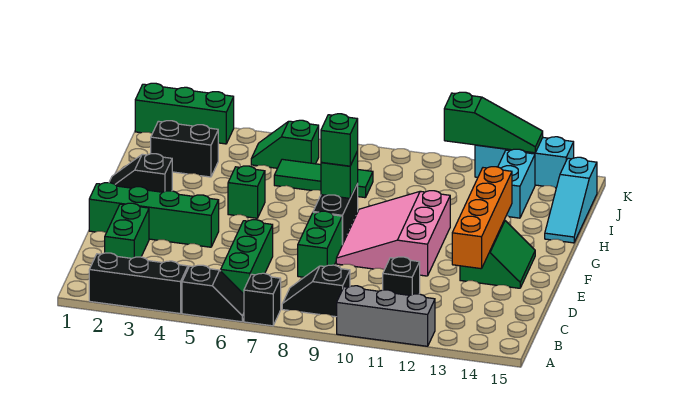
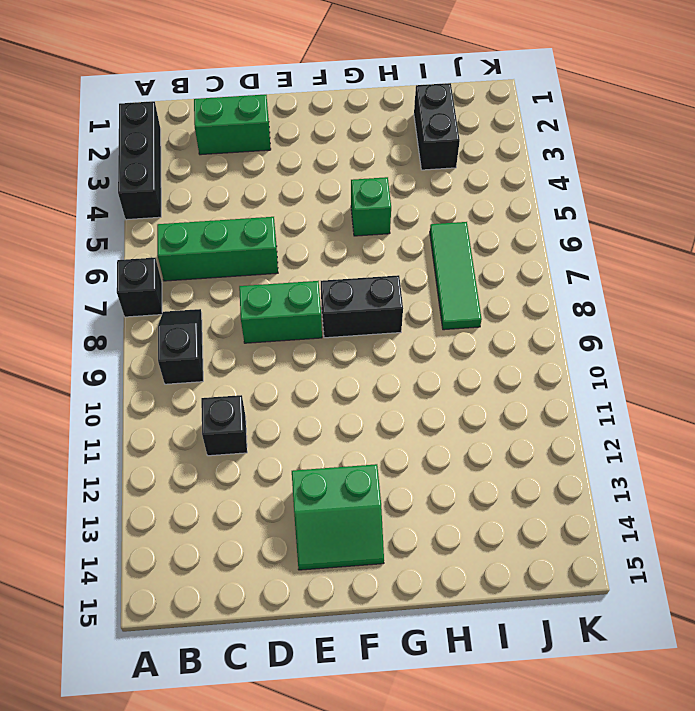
none -> black slope A5:A6 level 1 top 5
none -> grey brick A10:A12 level 1
none -> green brick E1:E4 level 1

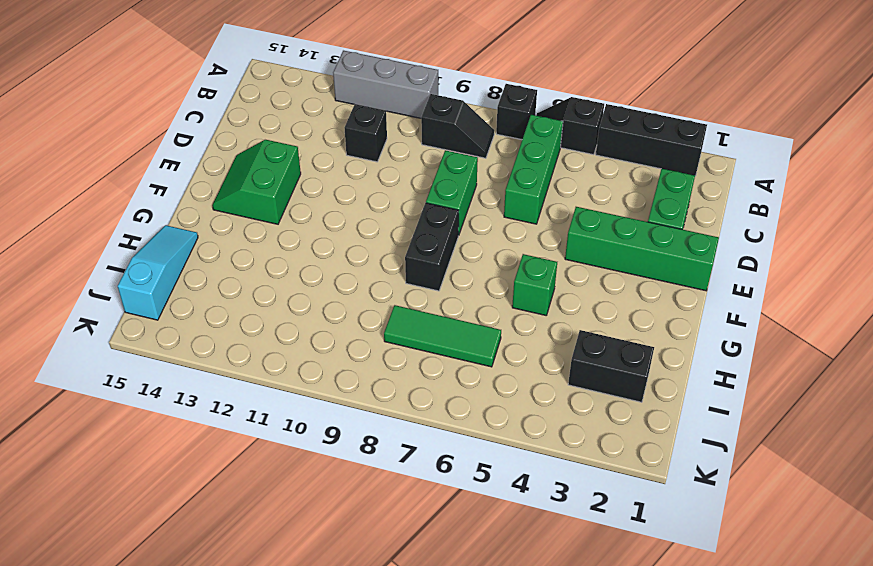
none -> pink slope E9:G11 level 1 top 11
none -> black slope G1:G2 level 1 top 2
none -> cyan brick I13:J13 level 1

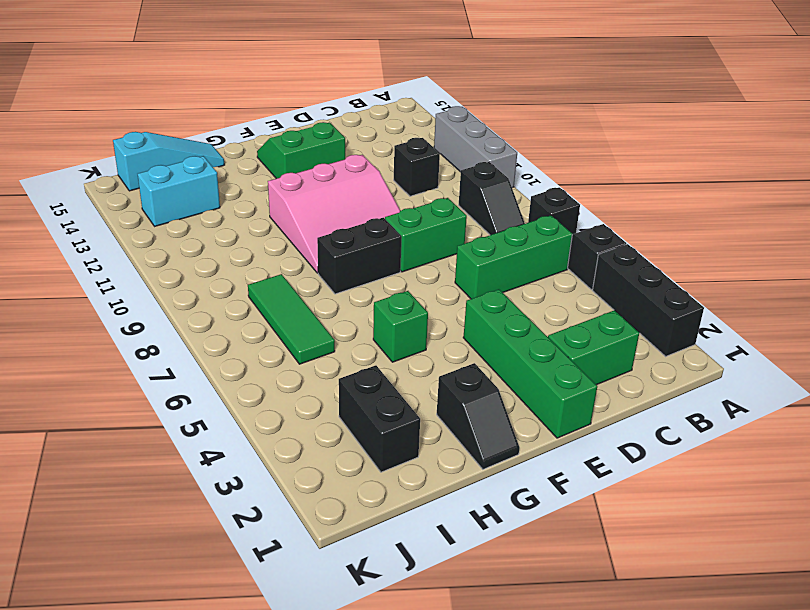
none -> green slope J5:J6 level 1 top 6
none -> green brick K1:K3 level 1
none -> cyan brick K12:K14 level 1

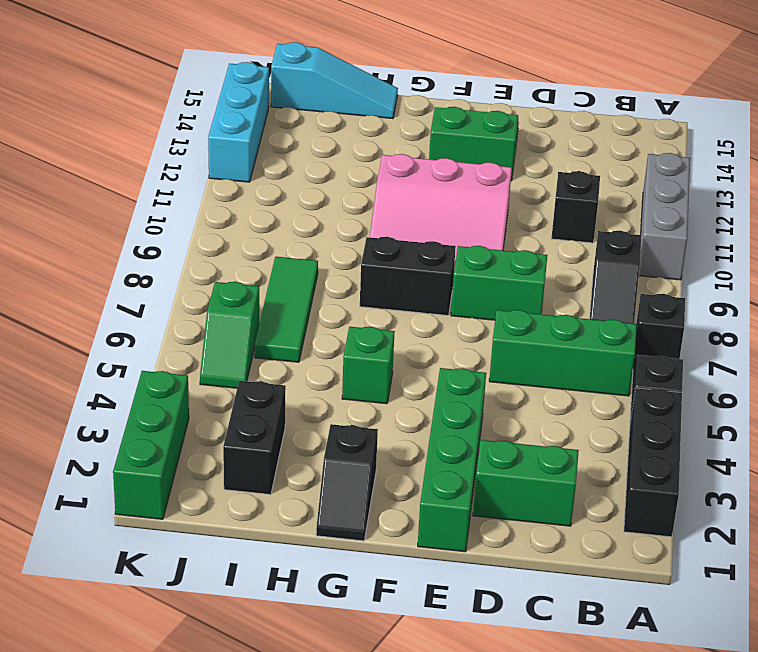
none -> cyan brick I13:J13 level 1
none -> orange brick D13:G13 level 2
none -> green brick G8 level 2

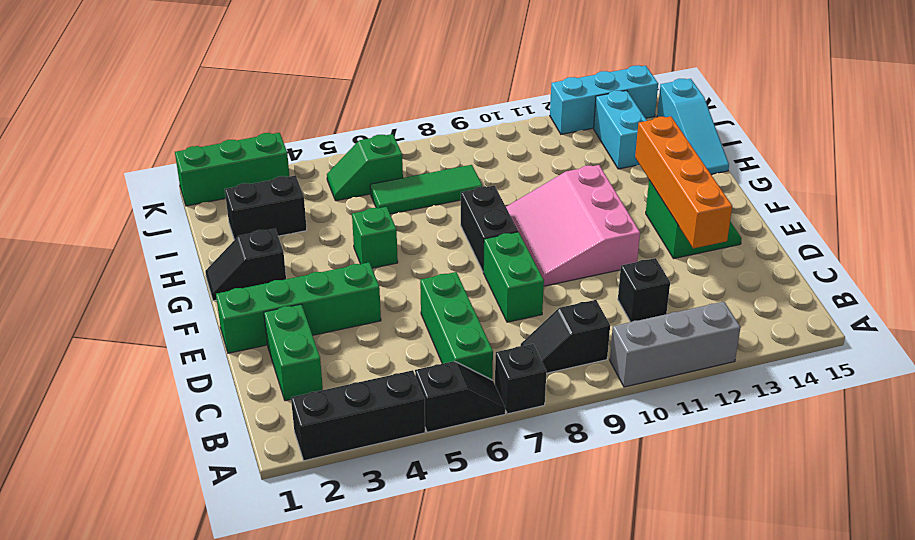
none -> green brick G8 level 2
none -> green slope K11:K13 level 2 top 11
none -> green brick G8 level 3

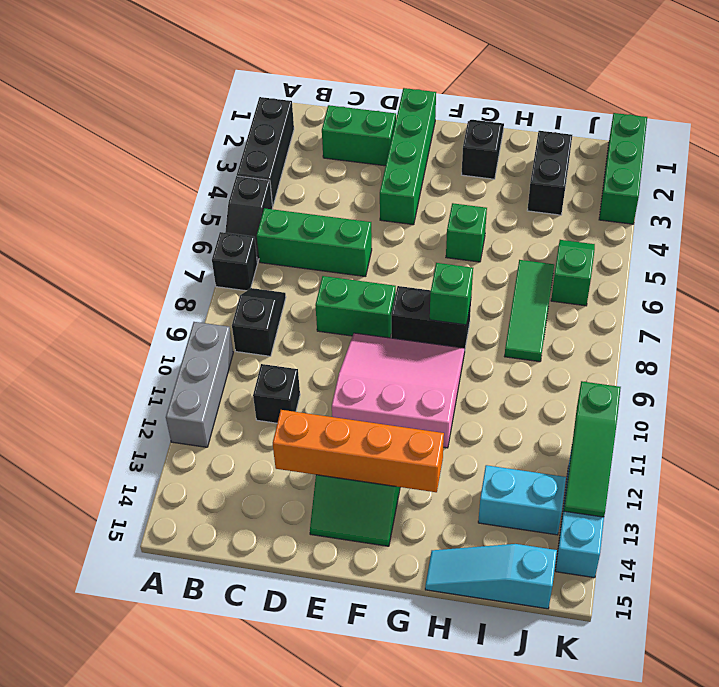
none -> green brick G8 level 3

